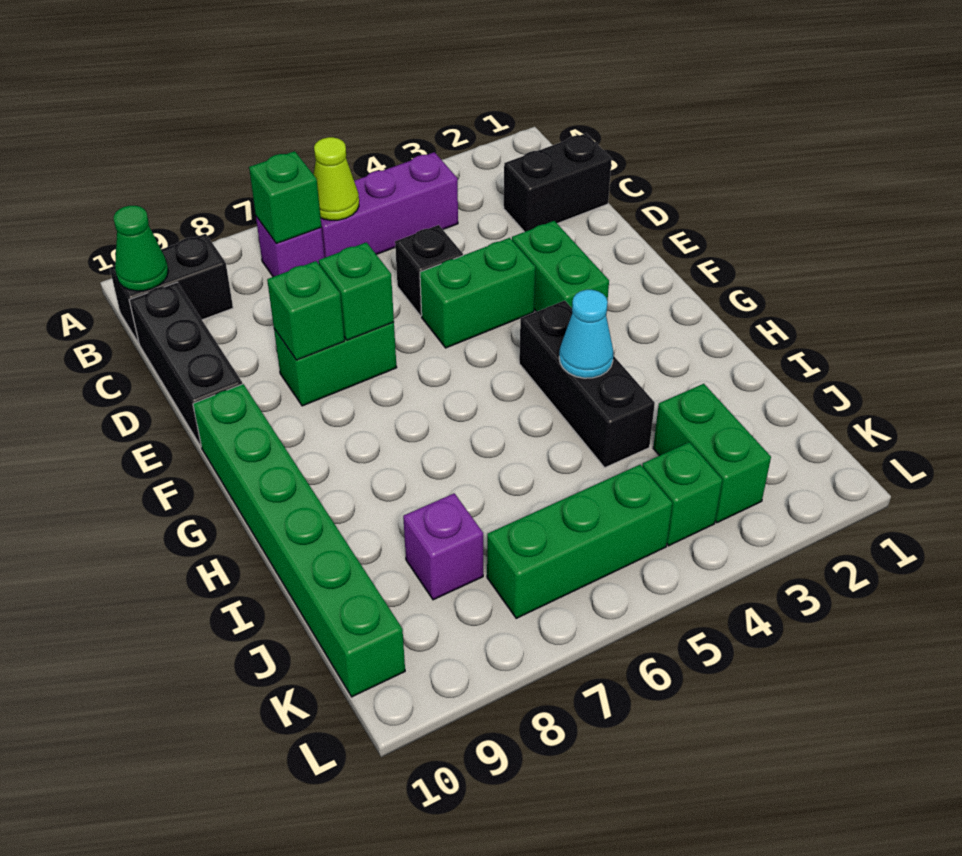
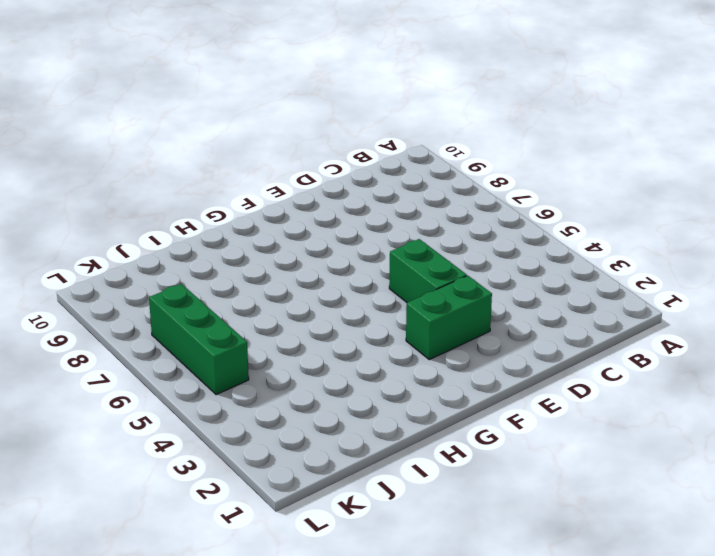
none -> purple brick B4:B6 level 1
none -> purple brick B7 level 1
none -> black brick B9:B10 level 1

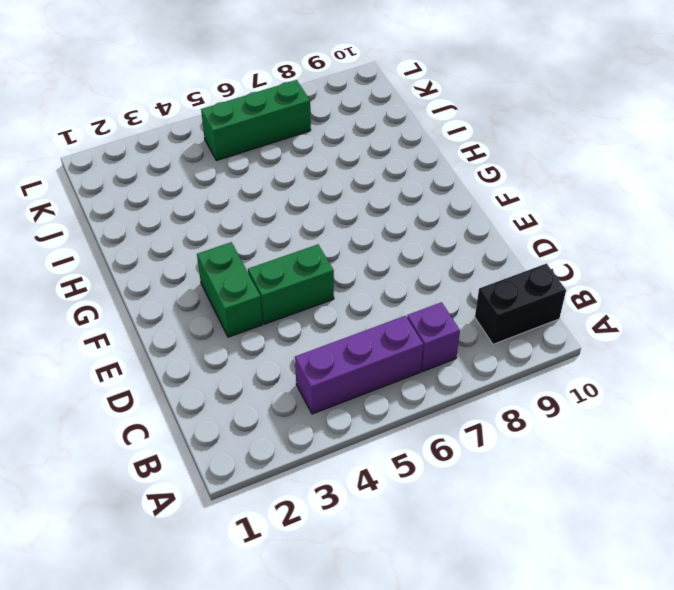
none -> black brick C1:C2 level 1
none -> black brick C10:E10 level 1
none -> black brick D5 level 1

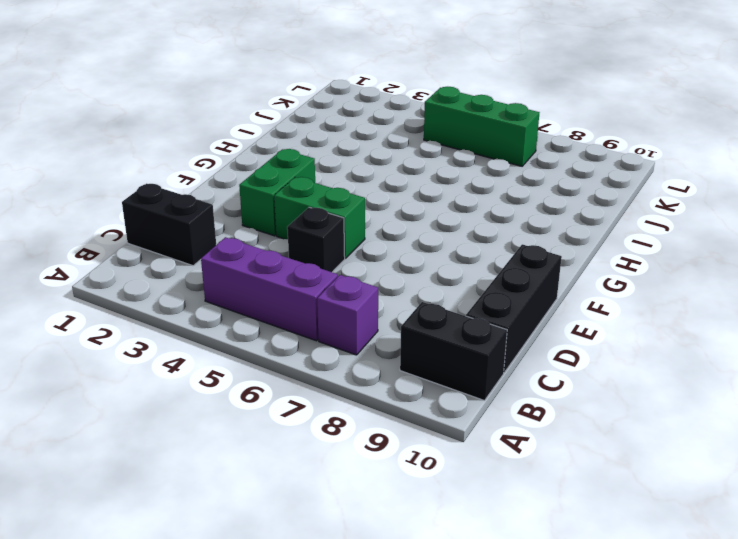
none -> green brick E7:E8 level 1
none -> green brick F10:K10 level 1
none -> black brick G4:I4 level 1

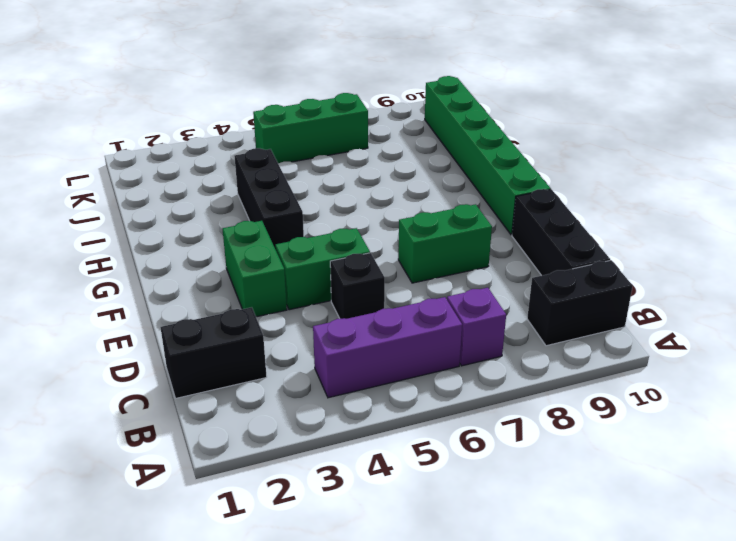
none -> green brick J3:K3 level 1
none -> purple brick J8 level 1
none -> green brick K4 level 1

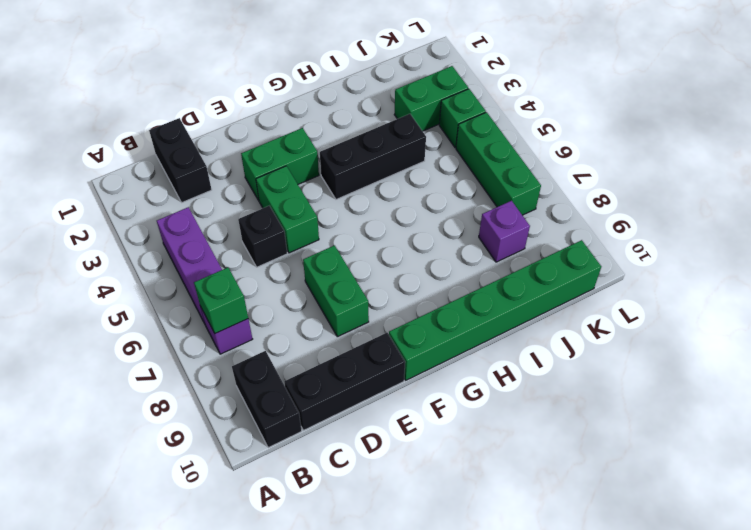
none -> lime cone B6 level 2
none -> green cone B10 level 2
none -> green brick E7 level 2

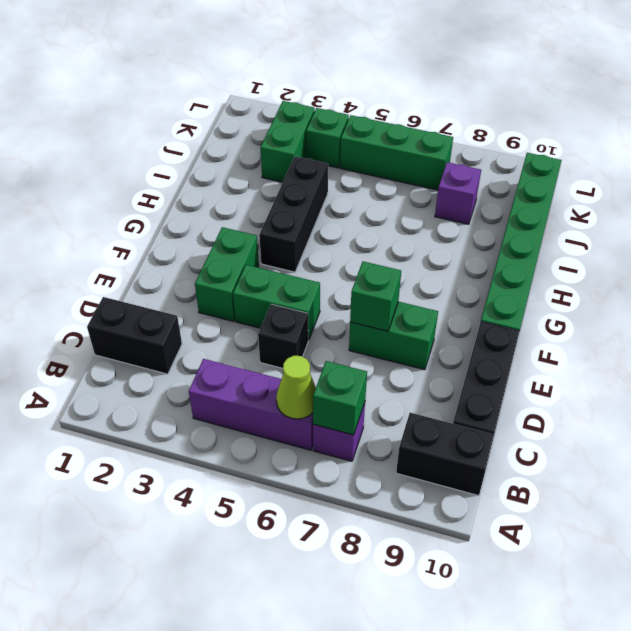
none -> green cone B10 level 2
none -> green brick E8 level 2
none -> cyan cone H4 level 2

